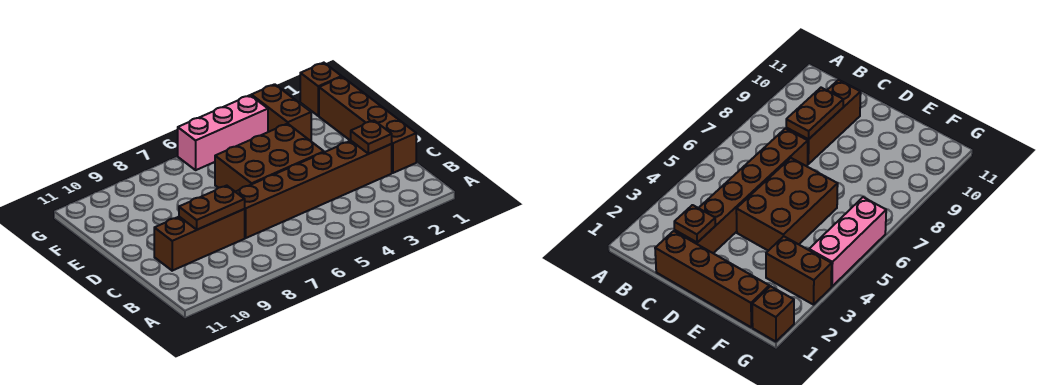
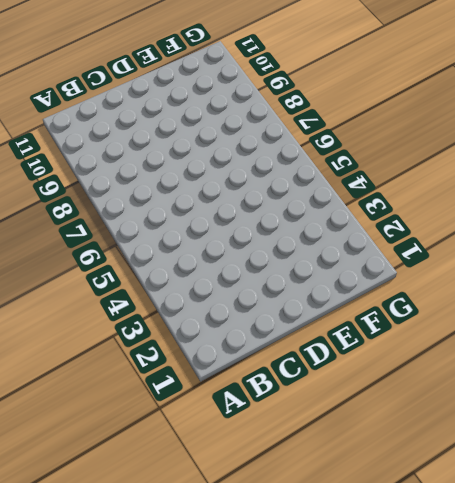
none -> brown brick C1:F1 level 1
none -> brown brick C2:C7 level 1

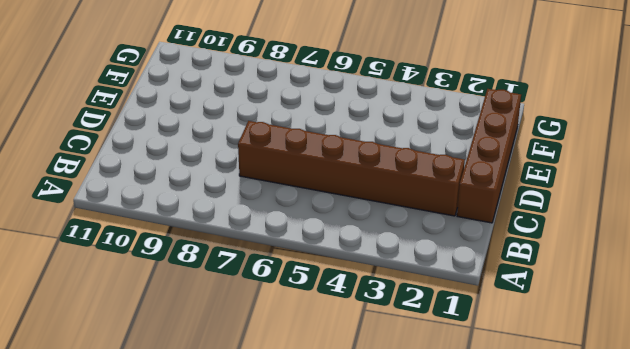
none -> brown brick C8:C10 level 1
none -> brown brick D4:E6 level 1

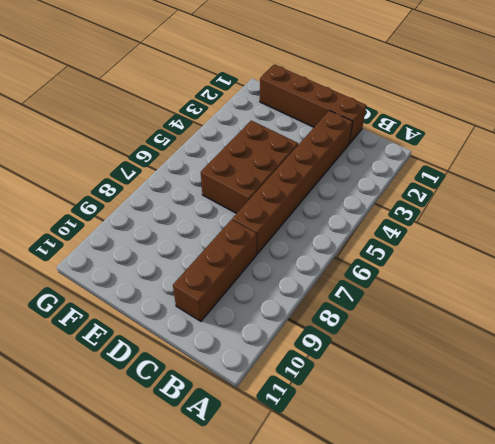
none -> brown brick F3:G3 level 1
none -> brown brick G1 level 1

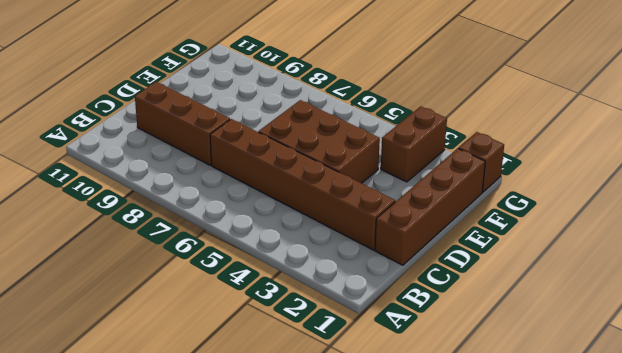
none -> pink brick G4:G6 level 1
none -> brown plate C2 level 2

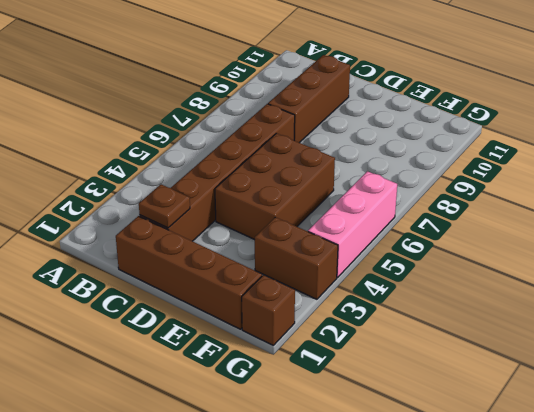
none -> brown plate C8:C9 level 2

